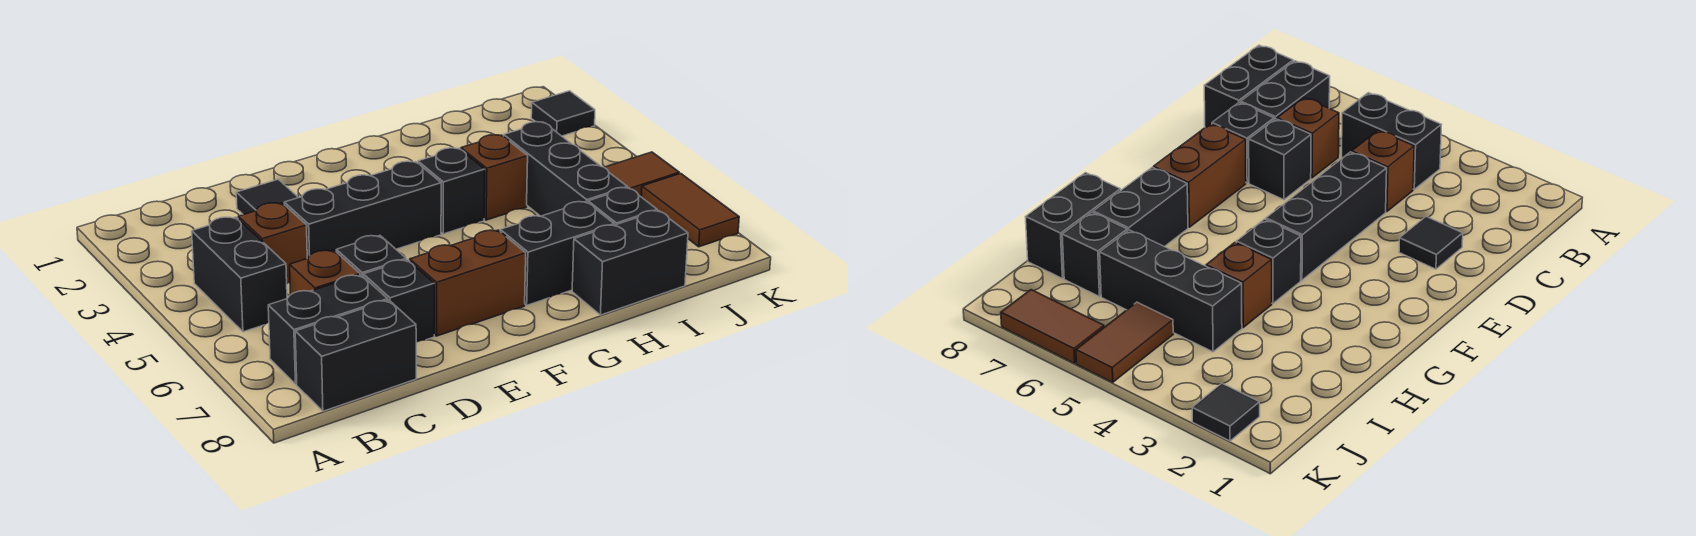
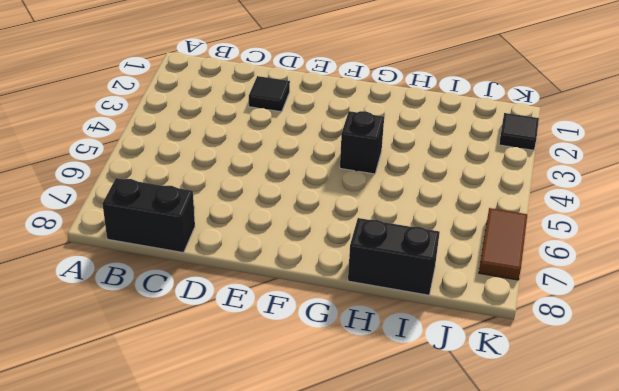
none -> black brick B4:B5 level 1
none -> black brick B7:C7 level 1
none -> brown brick C4 level 1

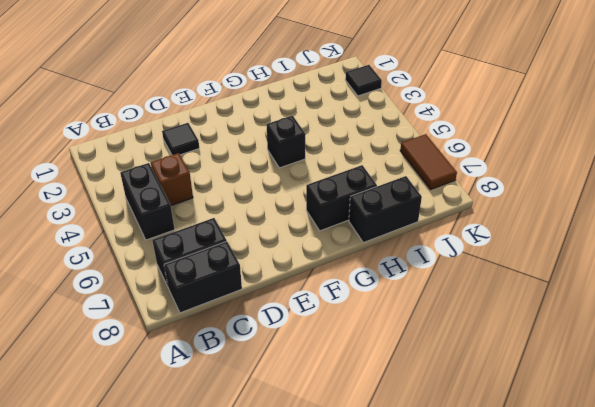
none -> brown brick C6 level 1
none -> black brick D4:F4 level 1
none -> black brick D6 level 1

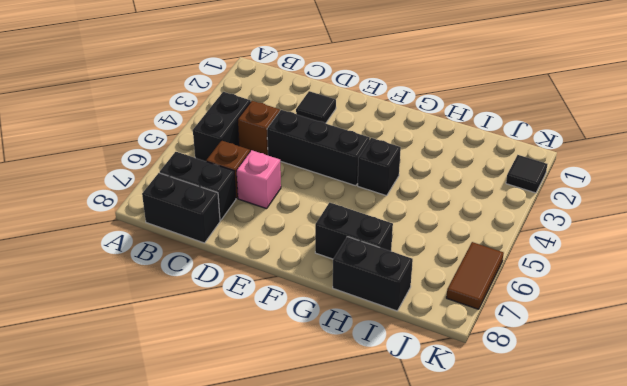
pink brick D6 level 1 -> black brick D6 level 1
none -> black brick D7 level 1
none -> brown brick E7:F7 level 1
none -> brown brick H4 level 1

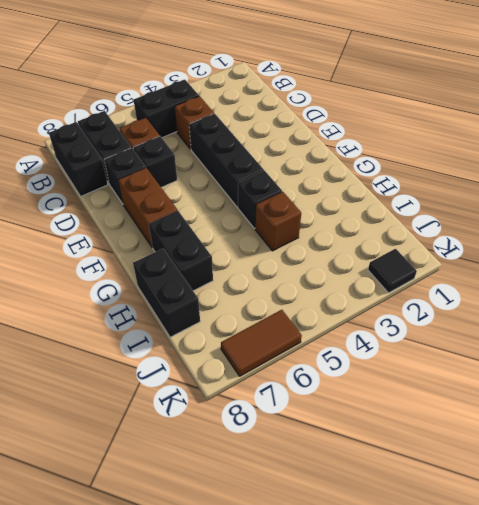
none -> black tile D2 level 1
none -> black brick I4:I6 level 1
none -> black brick I7 level 1

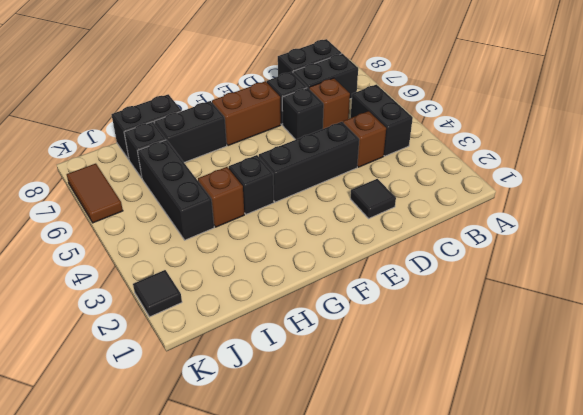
none -> brown tile J5:K5 level 1

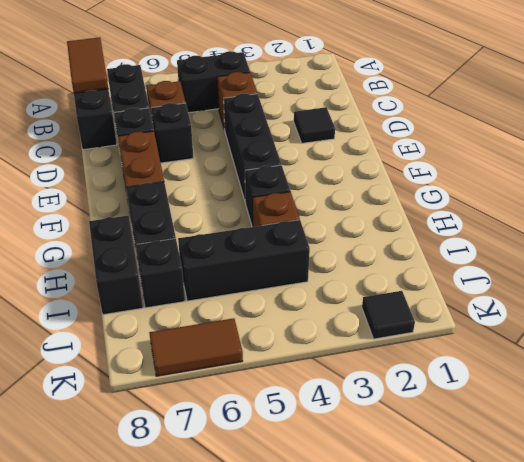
brown tile A8:B8 level 2 -> brown tile J5:K5 level 1

